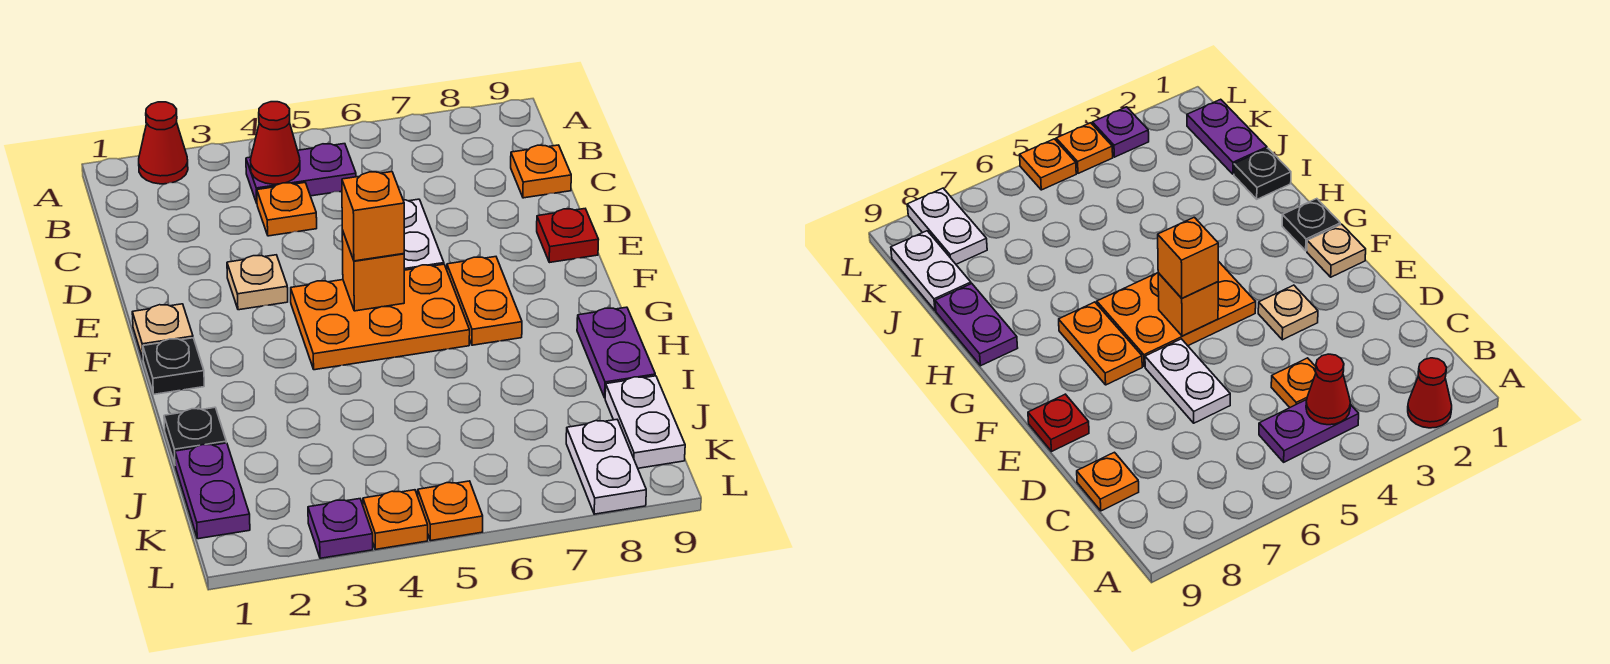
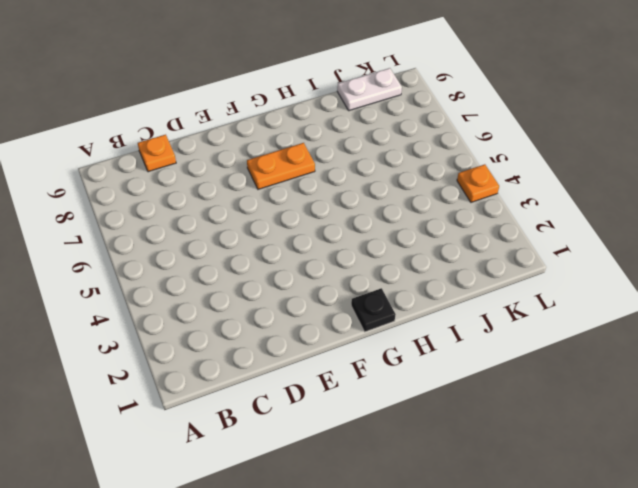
none -> red cone A2 level 1
none -> purple plate B4:B5 level 1
none -> orange plate C4 level 1

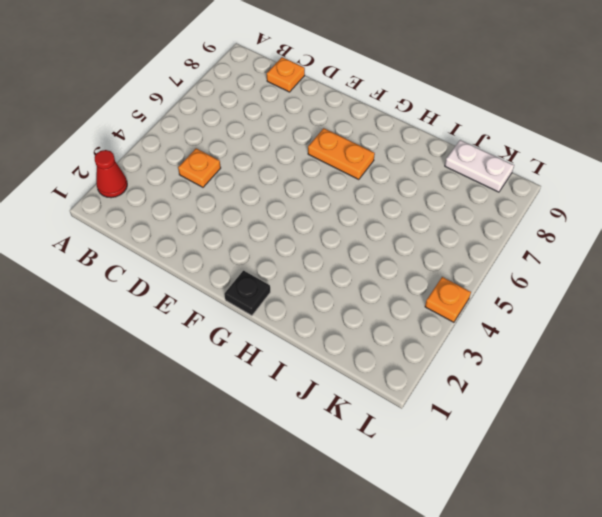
none -> purple plate B4:B5 level 1
none -> white plate D6:E6 level 1
none -> tan plate E3 level 1

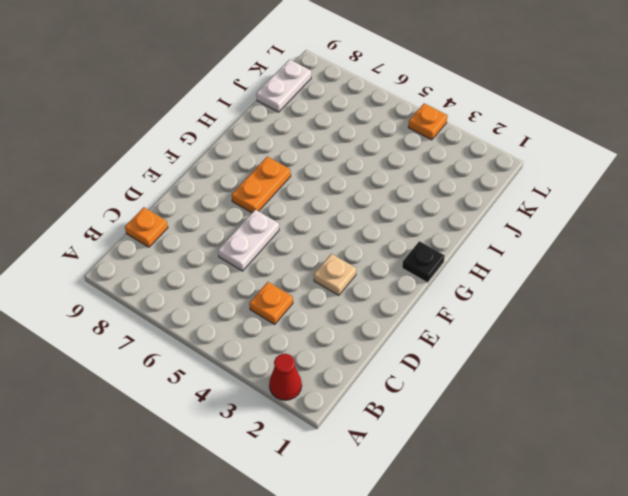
none -> purple plate B4:B5 level 1
none -> red plate E9 level 1
none -> tan plate F1 level 1

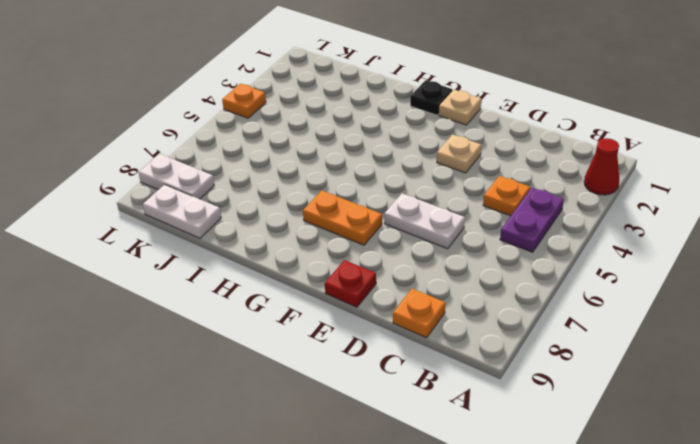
none -> orange plate F4:G6 level 1
none -> purple plate H9:I9 level 1
none -> black plate I1 level 1

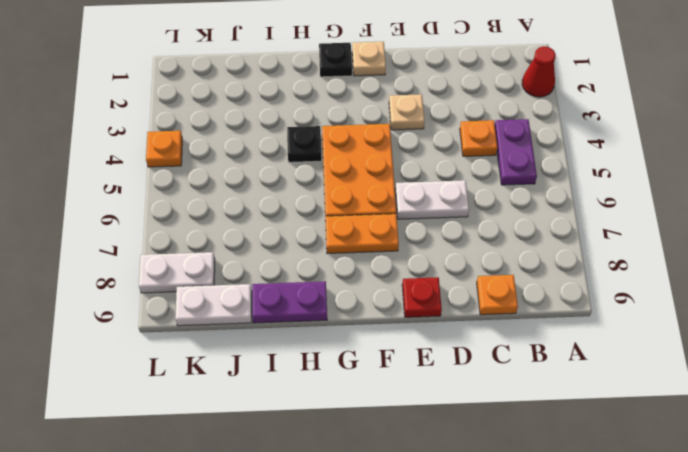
black plate H4 level 1 -> black plate I1 level 1
none -> purple plate J1:K1 level 1
none -> purple plate L3 level 1
none -> orange plate L5 level 1

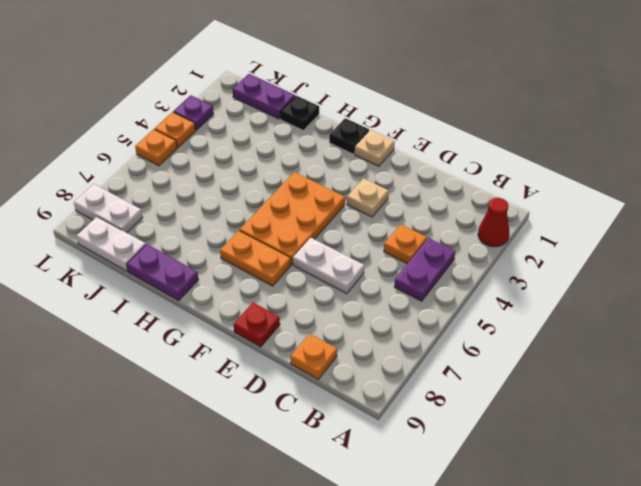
none -> red cone B4 level 2
none -> orange brick F5 level 2
none -> orange brick F5 level 3

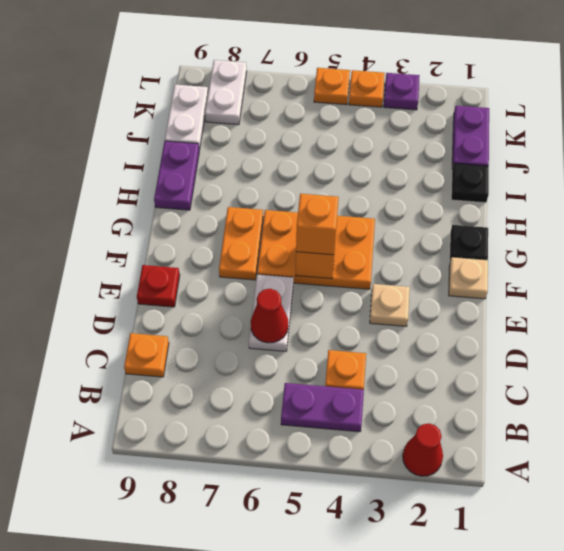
red cone D6 level 2 -> red cone B4 level 2

